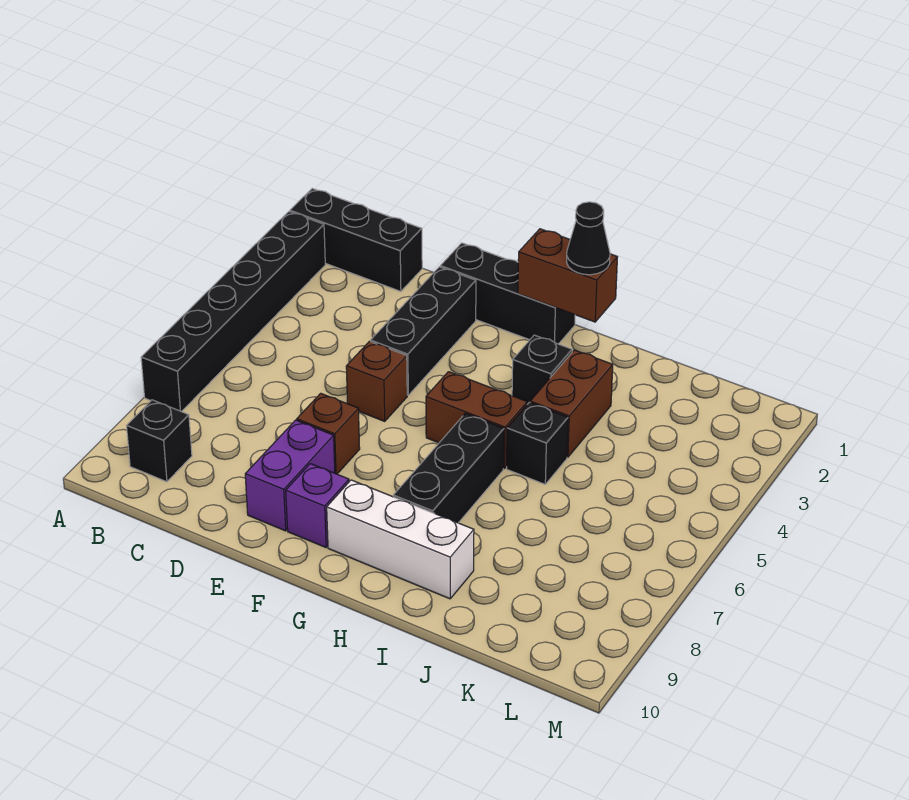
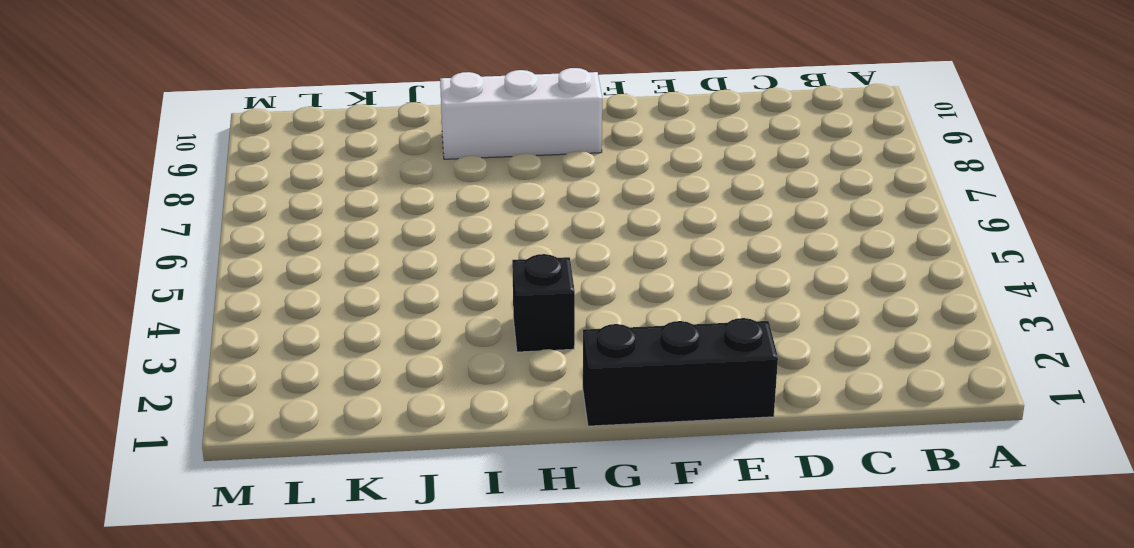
none -> black brick A1:C1 level 1
none -> black brick A2:A7 level 1
none -> black brick B9 level 1

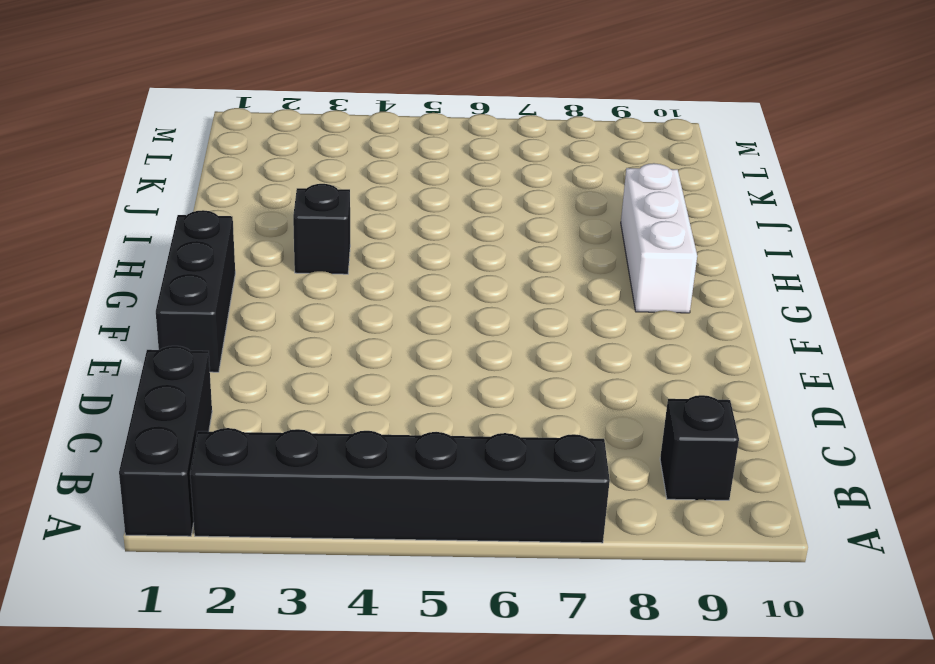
none -> black brick E2:E4 level 1
none -> brown brick E5 level 1
none -> brown brick E7 level 1

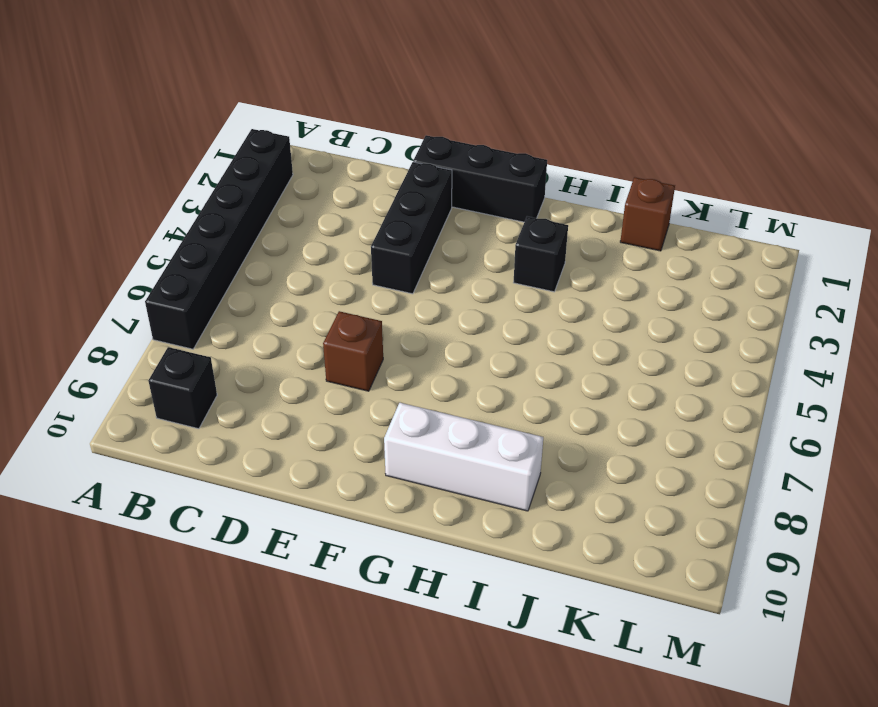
brown brick J1 level 1 -> brown brick E5 level 1
none -> black brick A1:C1 level 1
none -> purple brick E8:E9 level 1
none -> purple brick F9 level 1

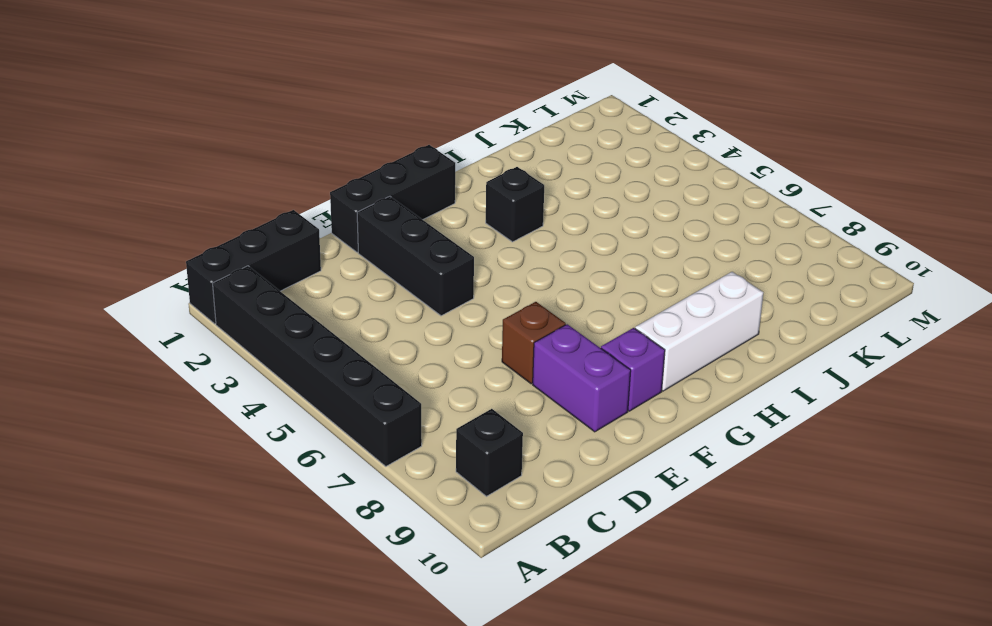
none -> brown brick E5 level 1
none -> brown brick G5:H5 level 1
none -> black brick H6:H8 level 1

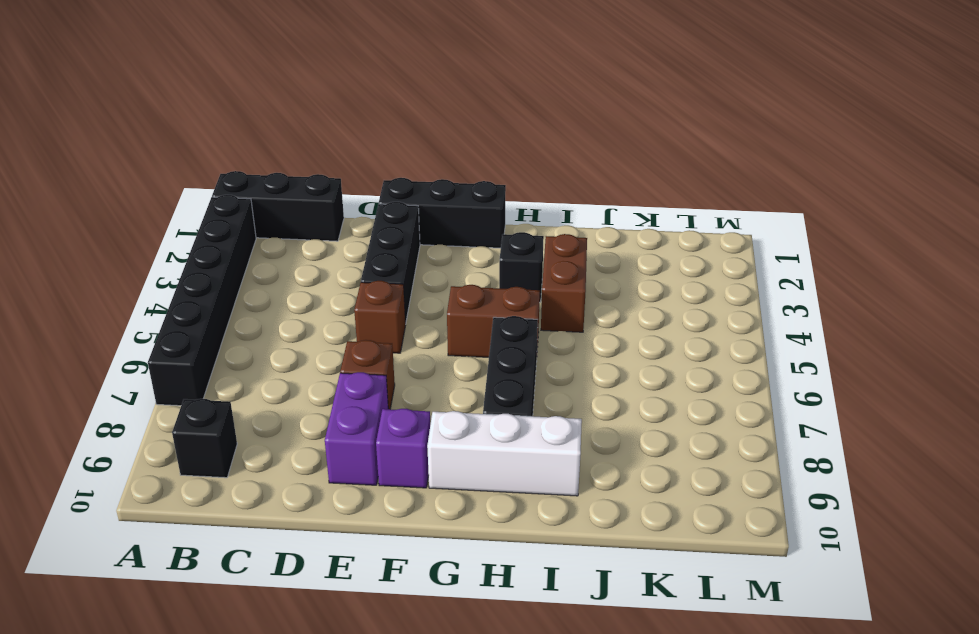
none -> black brick I5 level 1
none -> brown brick G1:H1 level 2
none -> black cone H1 level 3

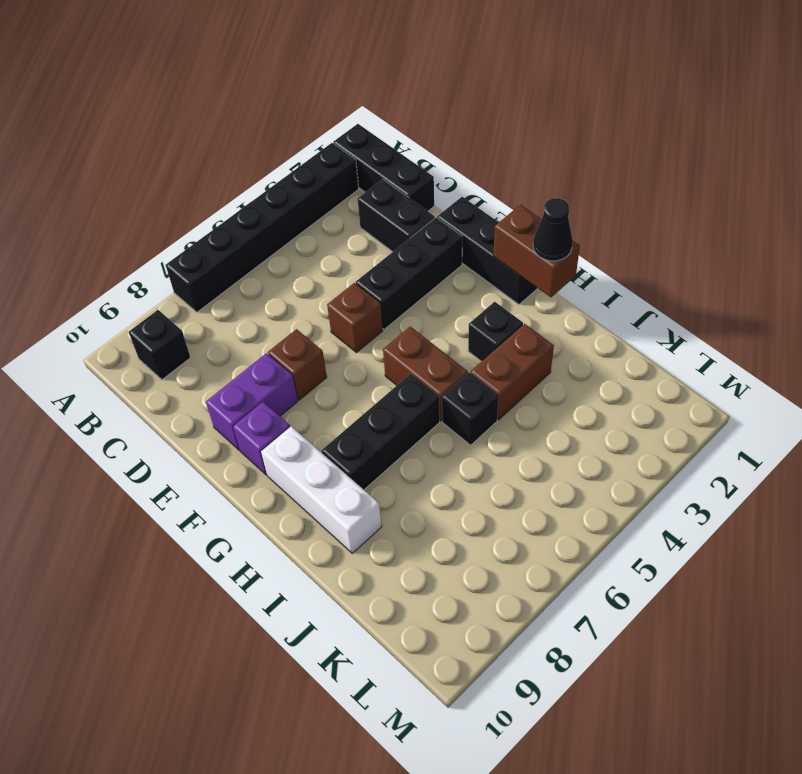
black brick C2:D2 level 1 -> none

